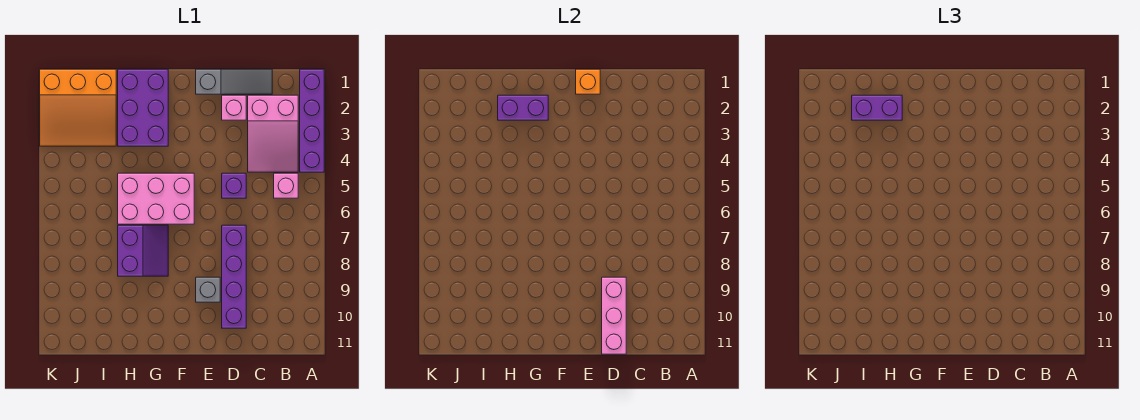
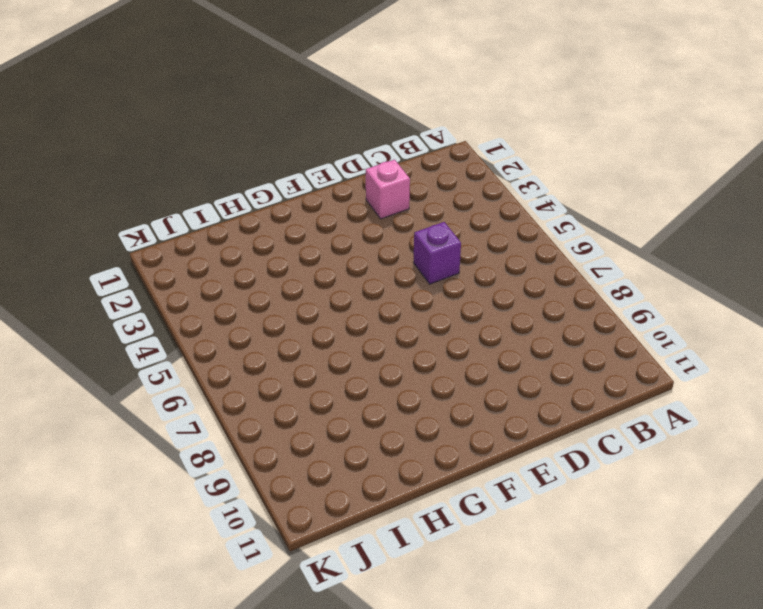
none -> purple brick A1:A4 level 1
none -> pink slope B2:C4 level 1 top 2
none -> pink brick B5 level 1

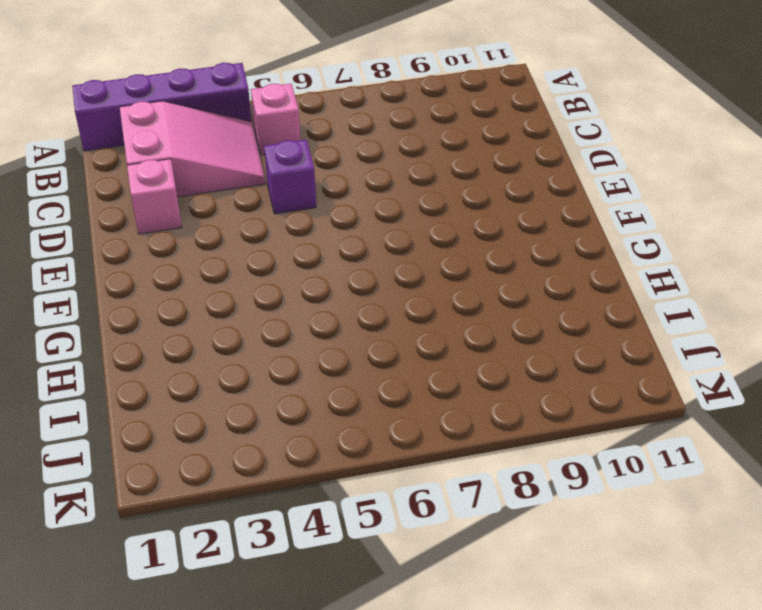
none -> grey slope C1:E1 level 1 top E
none -> purple brick D7:D10 level 1
none -> grey brick E9 level 1

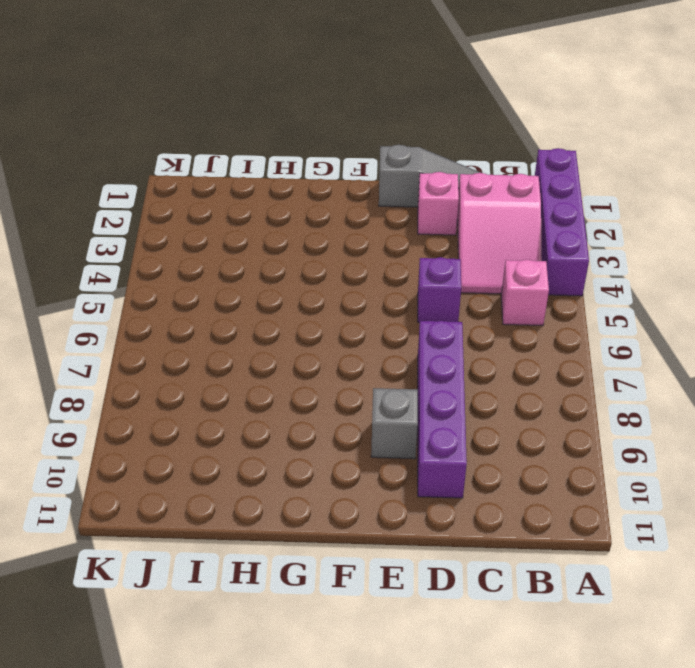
none -> pink brick F5:H6 level 1
none -> purple brick G1:H3 level 1
none -> purple slope G7:H8 level 1 top H

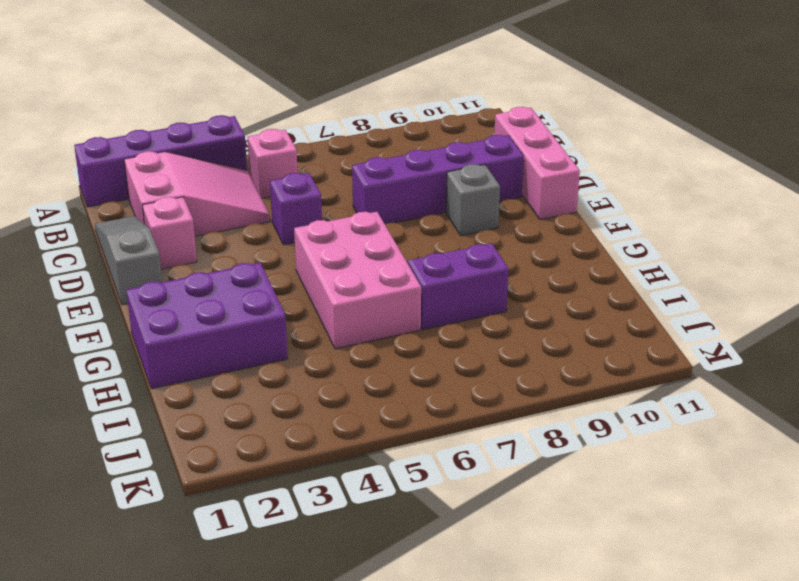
pink brick C11:E11 level 1 -> pink brick D9:D11 level 2
none -> orange slope I1:K3 level 1 top 1
none -> orange brick E1 level 2
none -> purple brick G2:H2 level 2

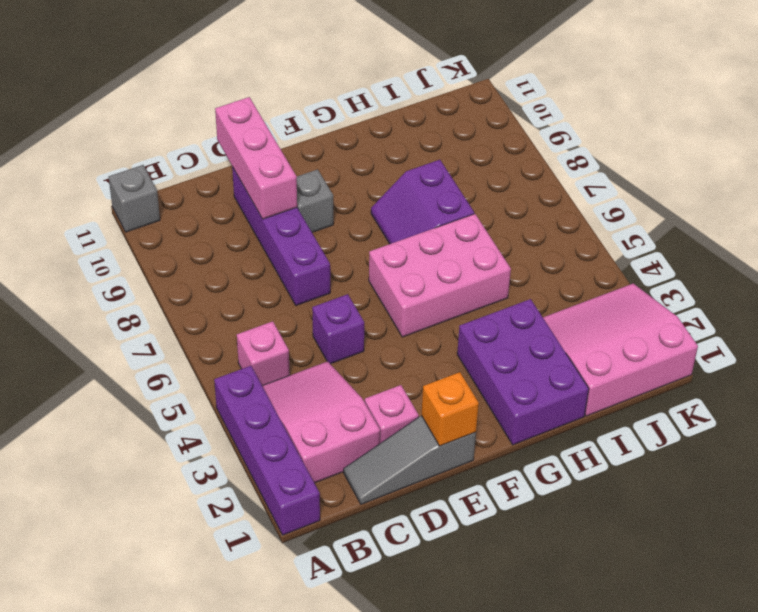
grey brick A11 level 1 -> none
pink slope I1:K3 level 1 top 1 -> orange slope I1:K3 level 1 top 1
none -> purple brick G2:H2 level 2
none -> purple brick H2:I2 level 3

